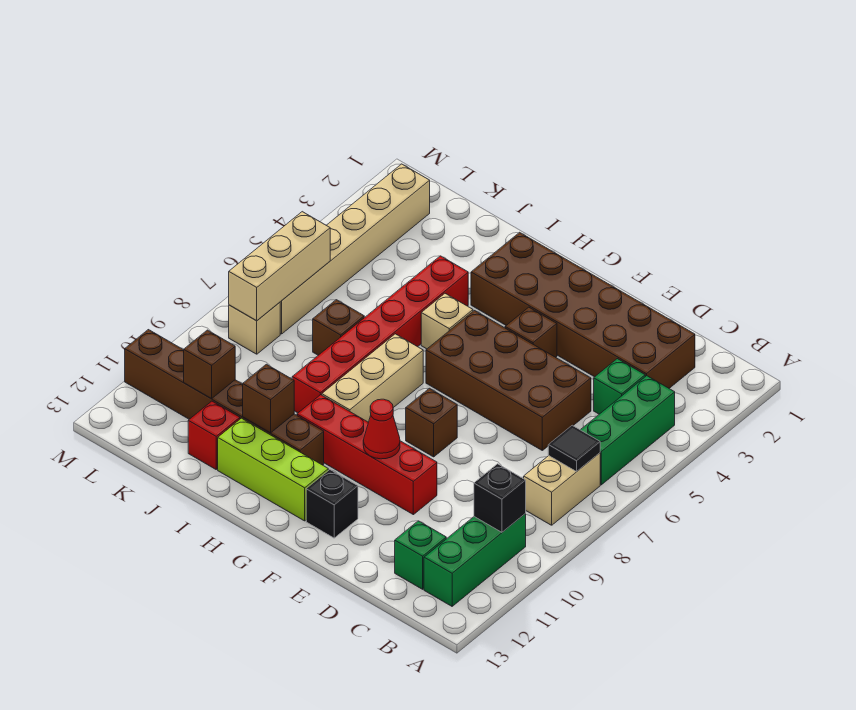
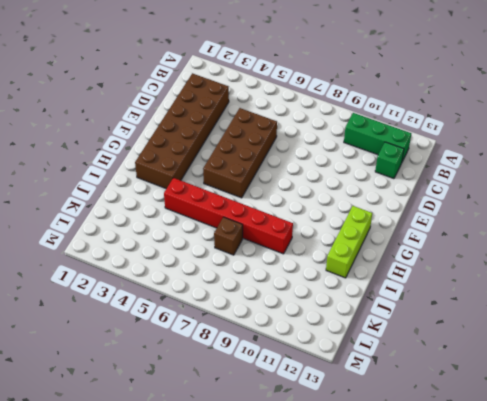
none -> green brick B4:B6 level 1
none -> tan brick B7:B8 level 1
none -> green brick C4 level 1

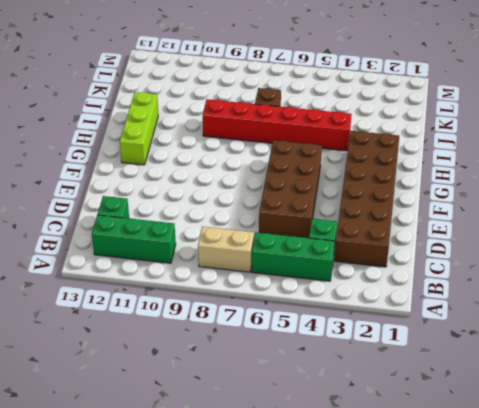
none -> red brick E10:H10 level 1
none -> brown brick F4 level 1
none -> brown brick F8 level 1

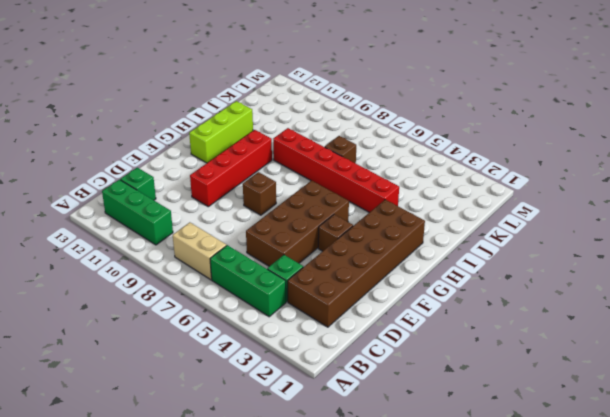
none -> black brick F12 level 1
none -> tan brick H5 level 1
none -> tan brick H7:H9 level 1

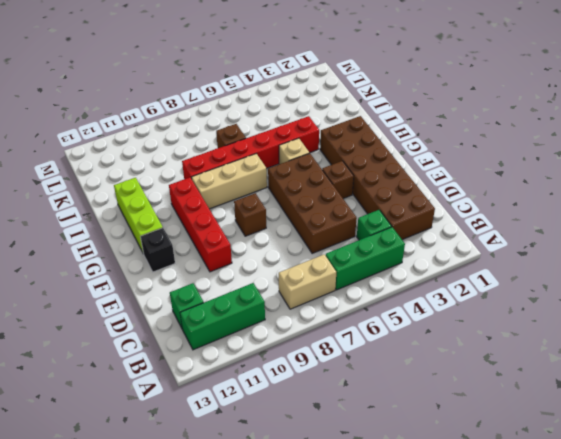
none -> brown brick H11:M11 level 1
none -> red brick J12 level 1
none -> tan brick L2:L7 level 1

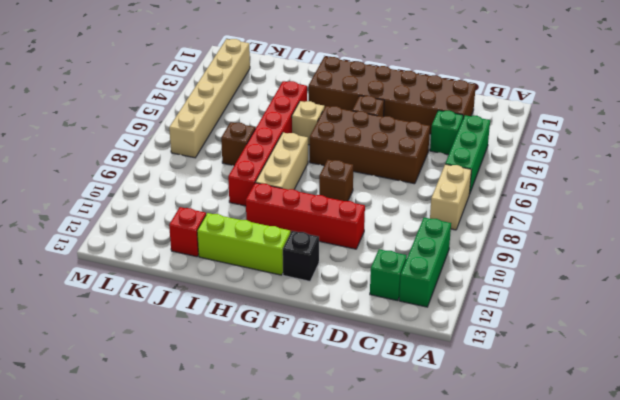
none -> brown brick H11:M11 level 1
none -> tan brick L8 level 1
none -> black tile B7 level 2

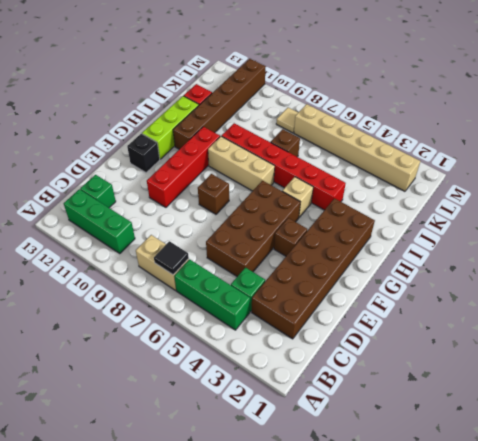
tan tile L8 level 1 -> tan brick L8 level 1
none -> black brick B10 level 2
none -> red cone F10 level 2
none -> brown brick I11 level 2

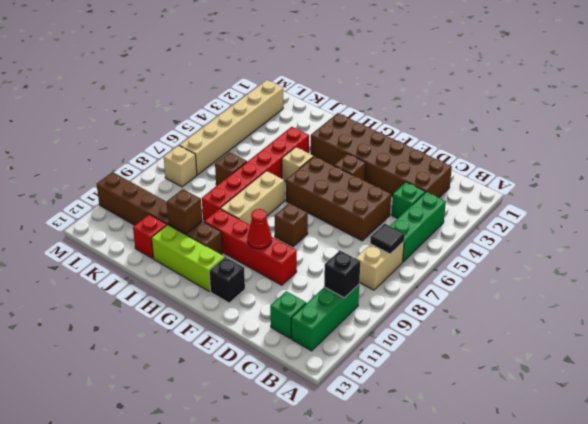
none -> brown brick K11 level 2
none -> tan brick L6:L8 level 2

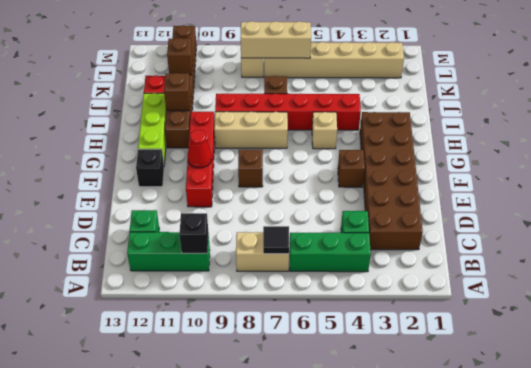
none -> brown brick D5:G6 level 1

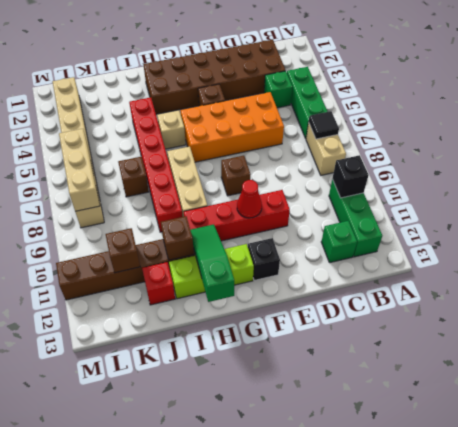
orange brick D5:G6 level 1 -> brown brick D5:G6 level 1
green slope H11:H13 level 2 top 13 -> none

